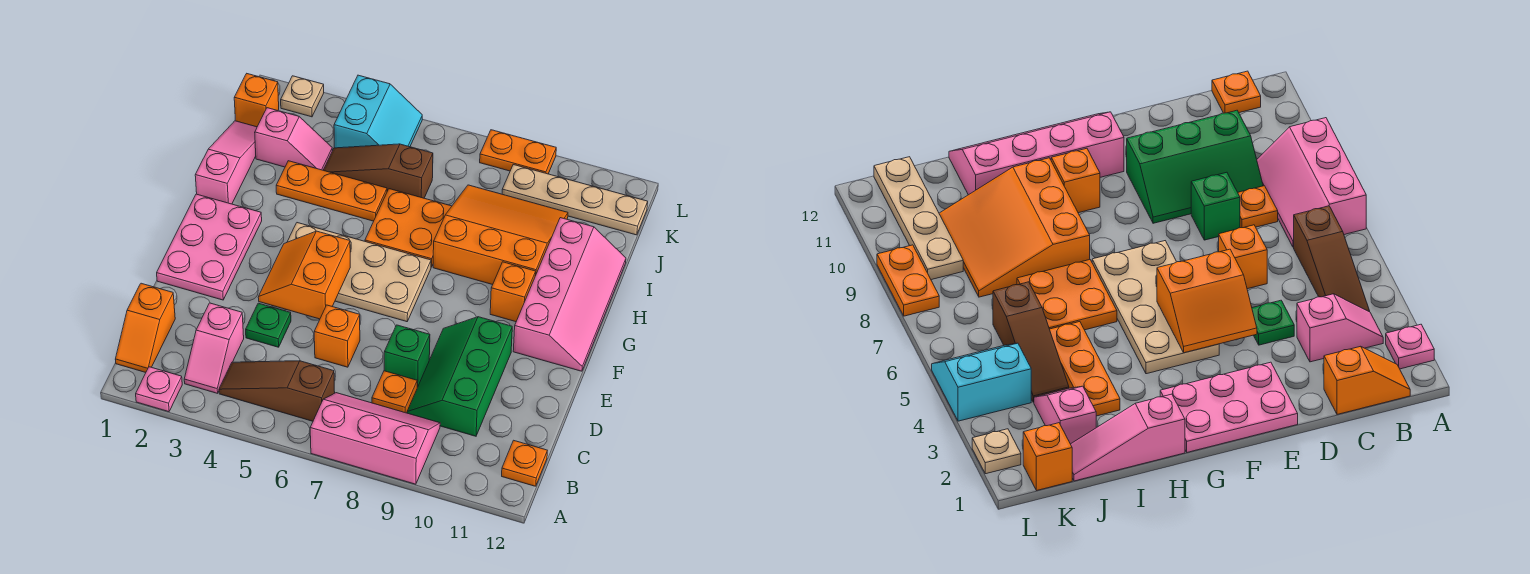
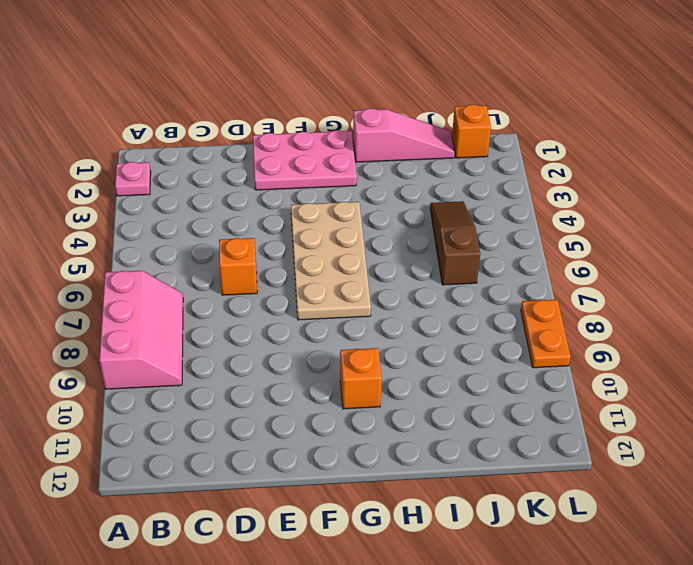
none -> orange slope B1:C1 level 1 top C
none -> pink slope B3:C3 level 1 top C
none -> brown slope B4:B6 level 1 top 6

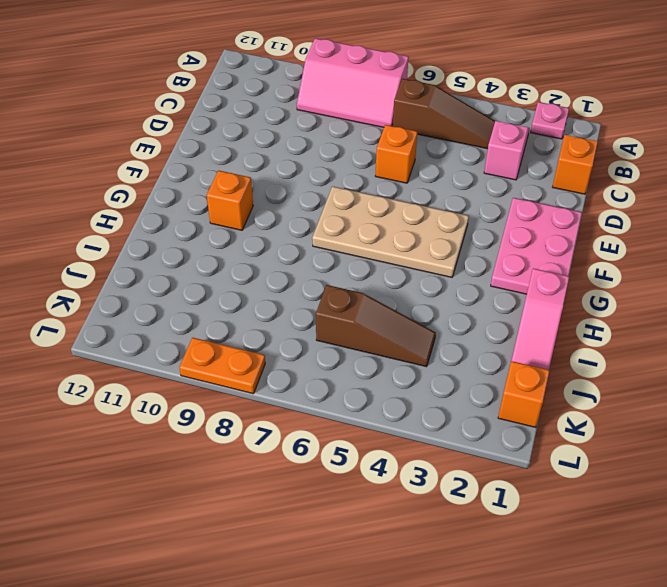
none -> orange plate B12 level 1
none -> orange plate C8 level 1
none -> green slope C9:E10 level 1 top 10

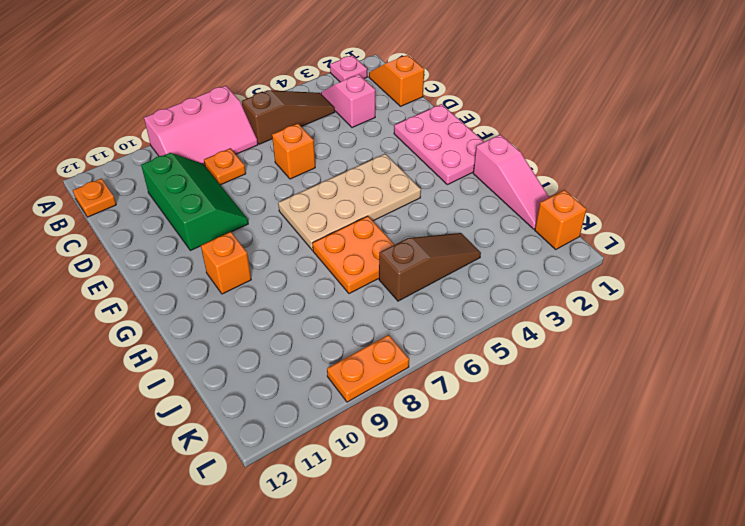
none -> green plate D4 level 1
none -> green brick D8 level 1
none -> pink slope F11:I12 level 1 top 11

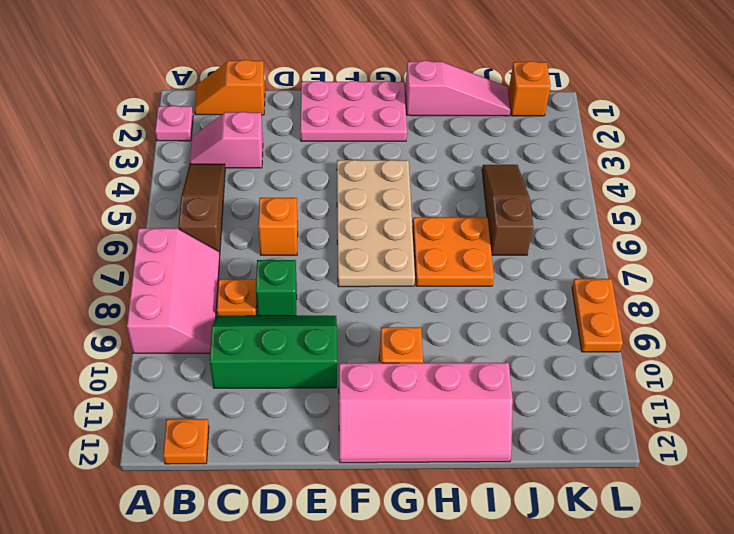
none -> green plate D4 level 1
none -> orange slope H8:J10 level 1 top H
none -> orange plate I3:I5 level 1

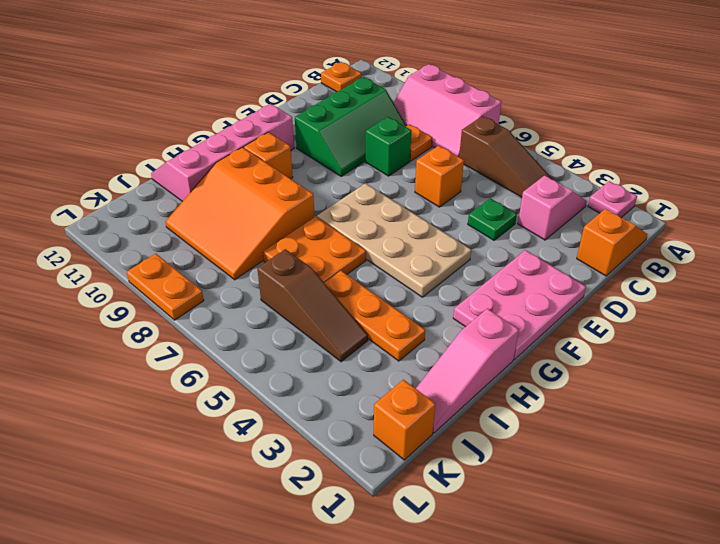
none -> pink slope J2:J3 level 1 top 2
none -> cyan slope K4:L5 level 1 top 4
none -> tan plate K9:K12 level 1

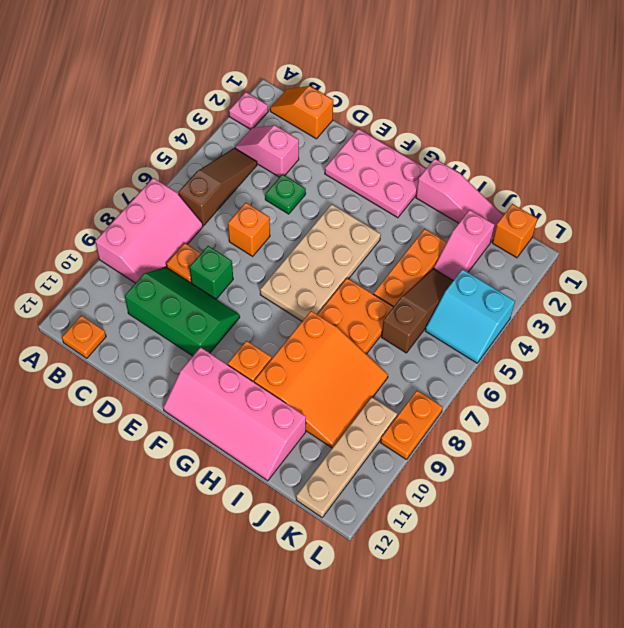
none -> tan plate L2 level 1
none -> orange slope E4:F5 level 2 top 5

